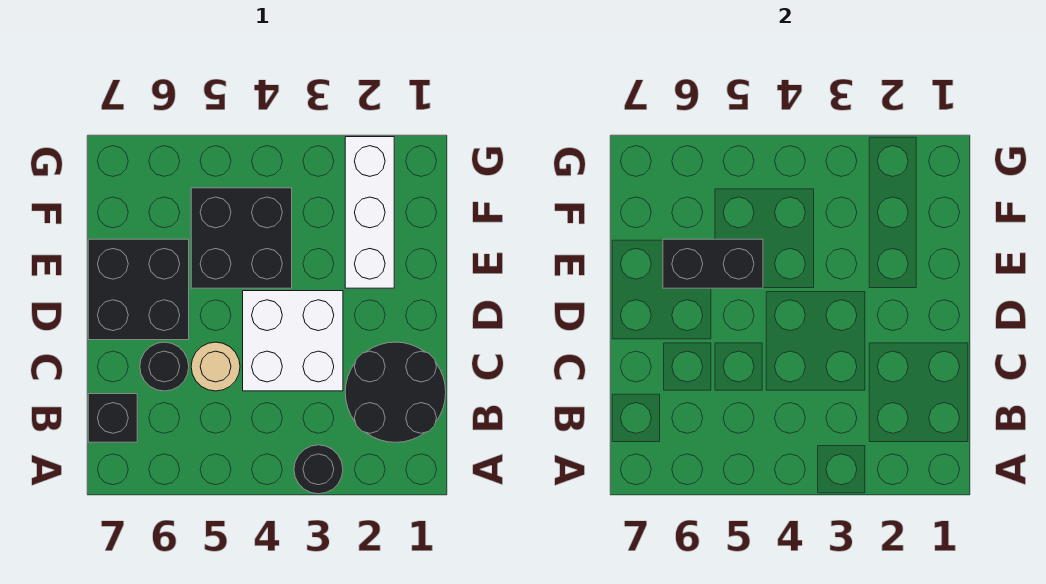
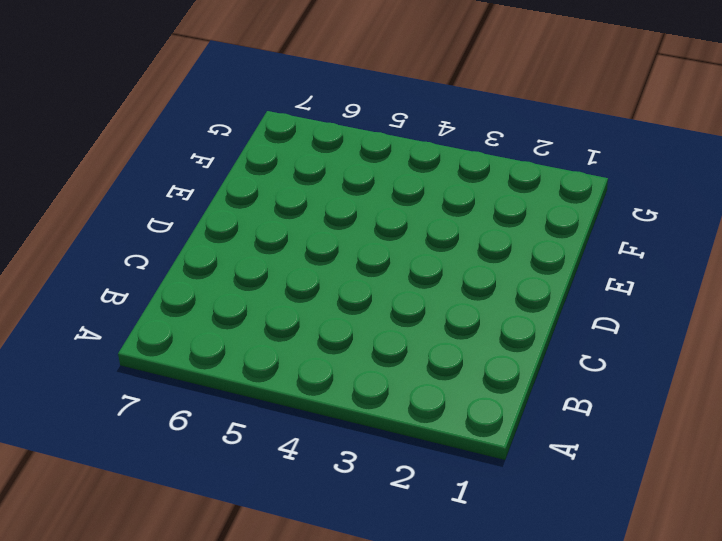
none -> black round brick A3 level 1
none -> black round brick B1:C2 level 1

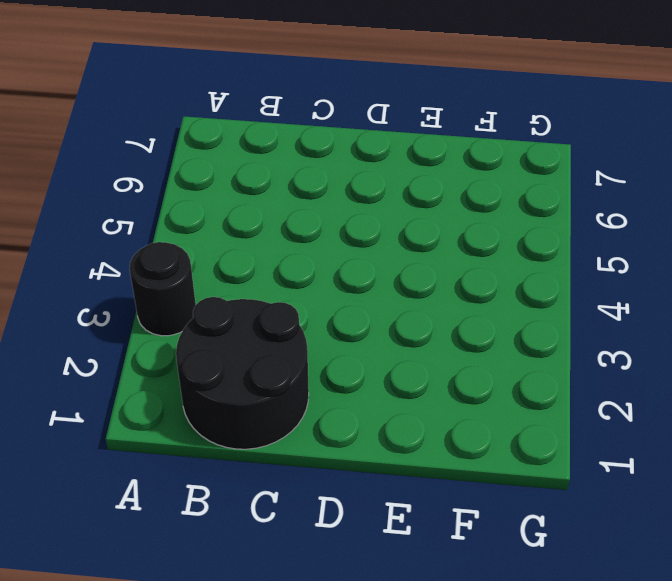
none -> black brick B7 level 1
none -> white brick C3:D4 level 1

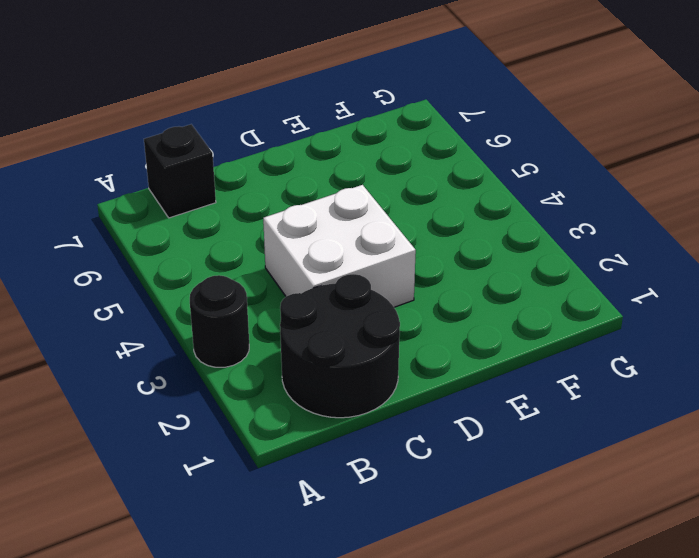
none -> tan round brick C5 level 1
none -> black round brick C6 level 1

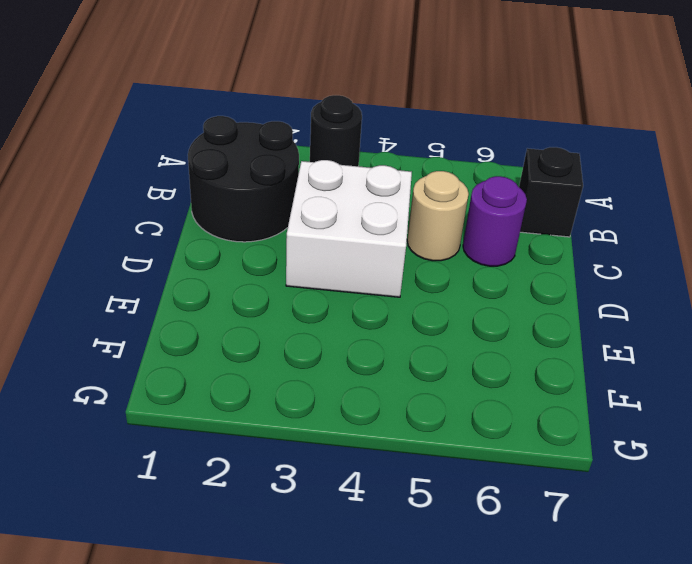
purple round brick C6 level 1 -> black round brick C6 level 1
none -> black brick D6:E7 level 1
none -> white brick E2:G2 level 1

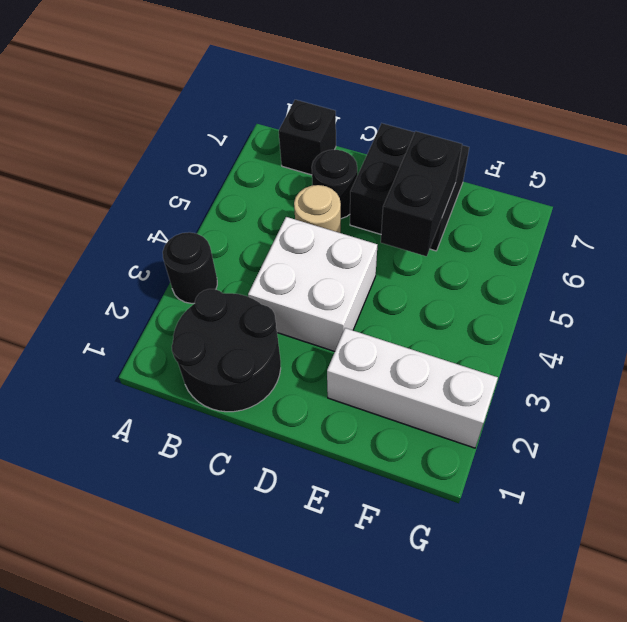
none -> black brick E4:F5 level 1

